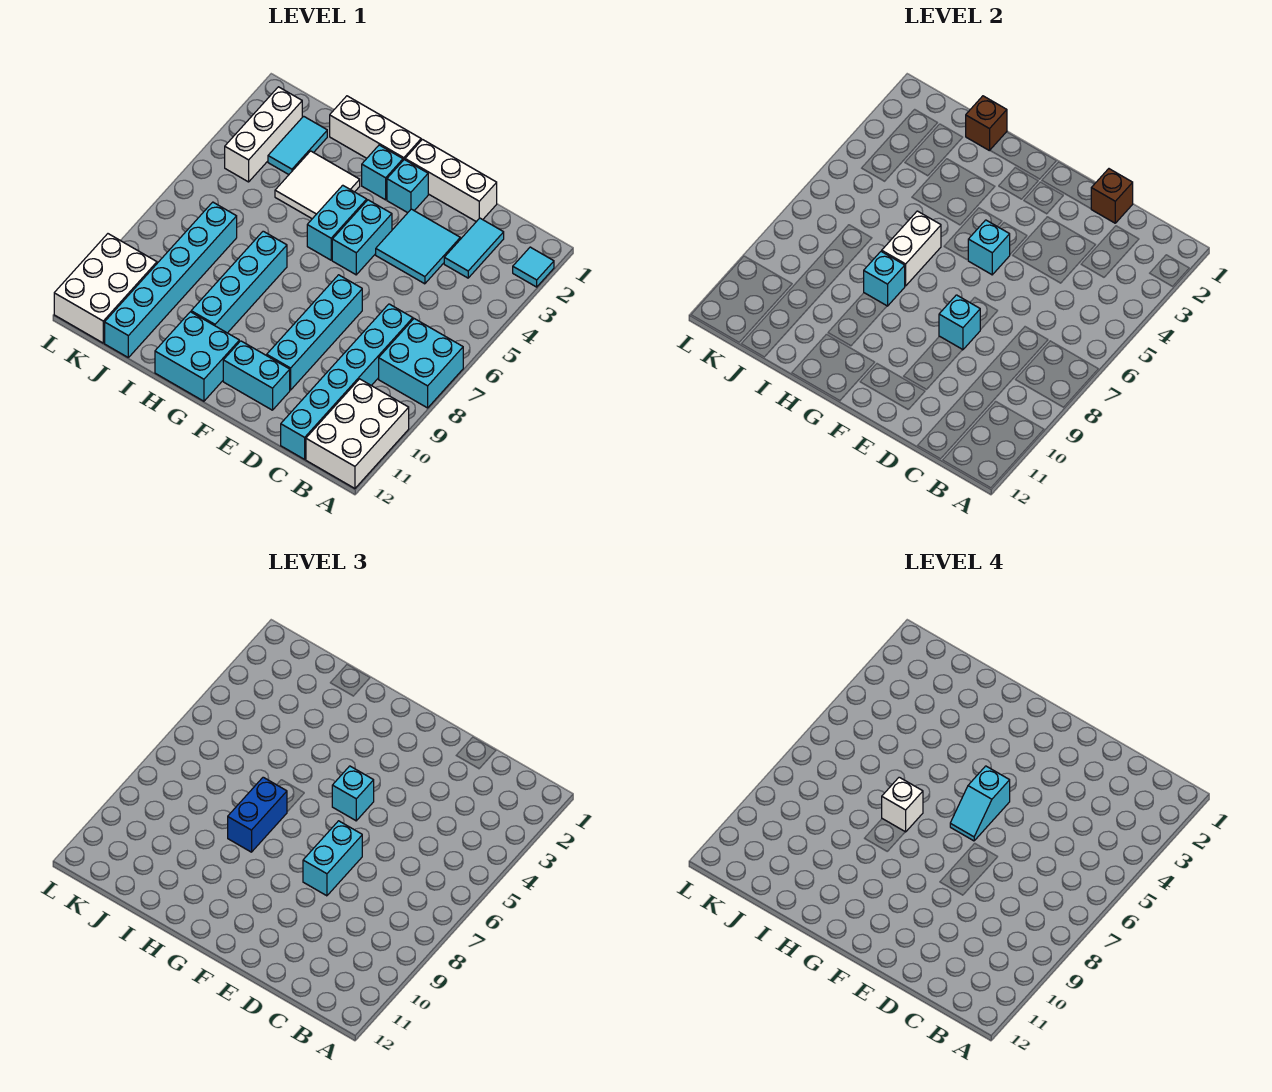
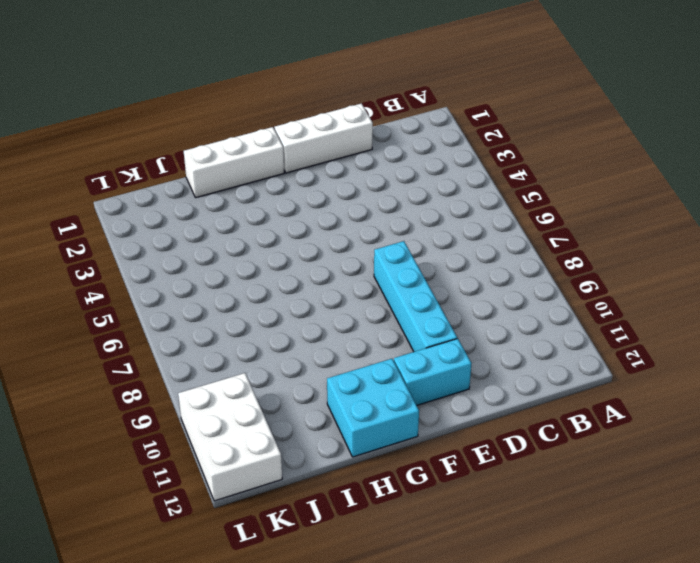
none -> cyan tile A2 level 1
none -> cyan brick A7:B8 level 1
none -> white brick A10:B12 level 1
none -> cyan tile C2:C3 level 1

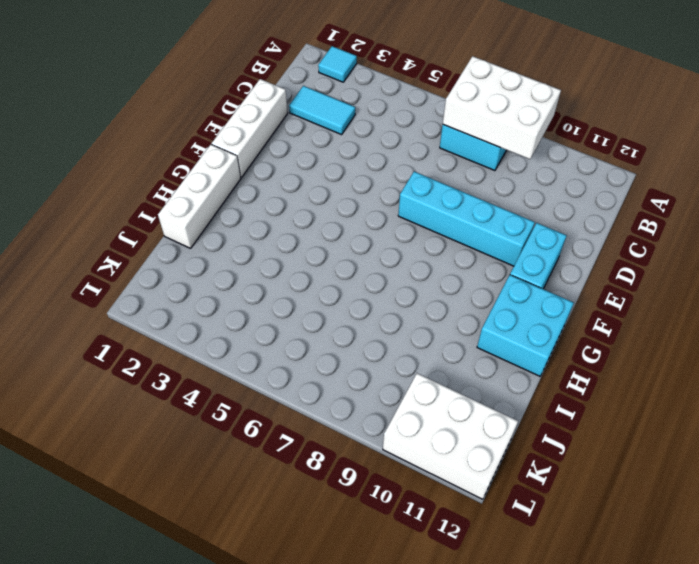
white brick A7:B9 level 2 -> white brick A10:B12 level 1
none -> cyan brick C7:C12 level 1
none -> cyan tile D3:E4 level 1
none -> cyan brick F2 level 1
none -> cyan brick F4:F5 level 1

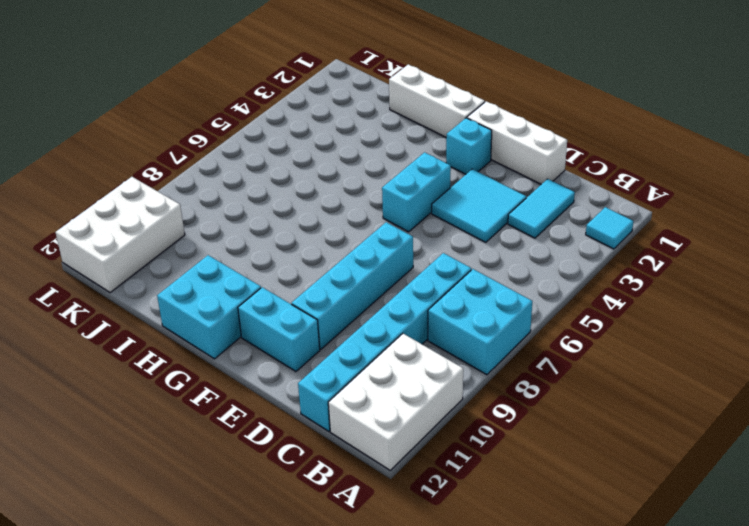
none -> cyan brick G2 level 1
none -> cyan brick G4:G5 level 1
none -> white tile H3:I4 level 1
none -> cyan brick H7:H10 level 1

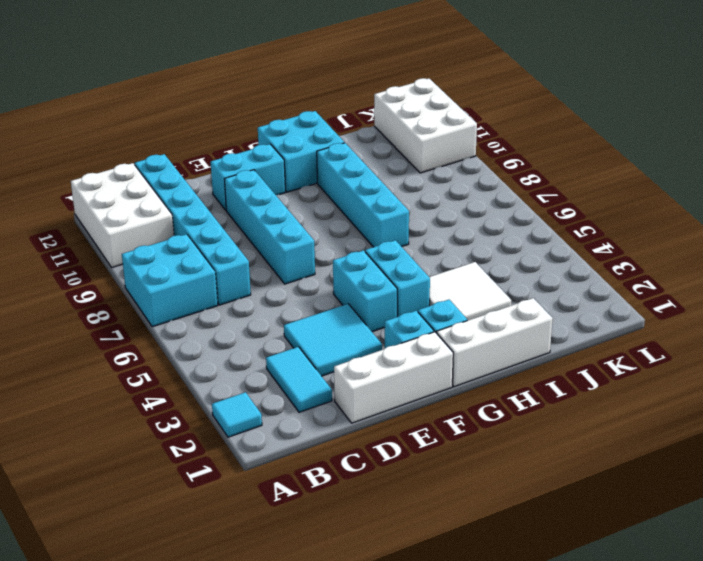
none -> cyan tile J2:J3 level 1
none -> cyan brick J7:J12 level 1
none -> white brick K2:K4 level 1
none -> brown brick D1 level 2

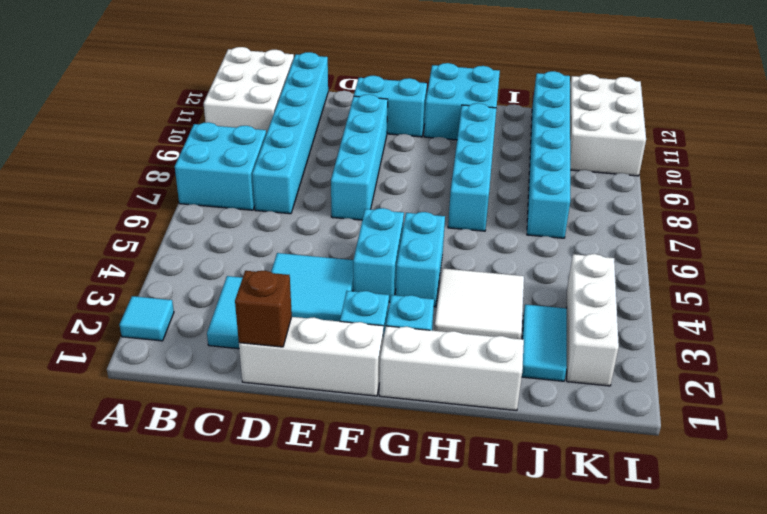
none -> cyan brick E8 level 2
none -> cyan brick F5 level 2
none -> white brick H6:H7 level 2
none -> cyan brick H8 level 2

